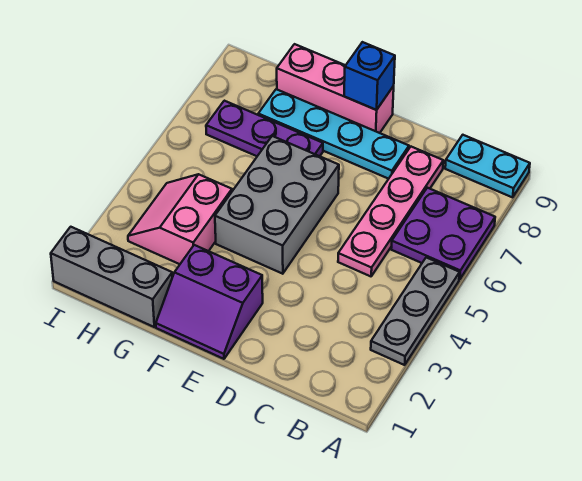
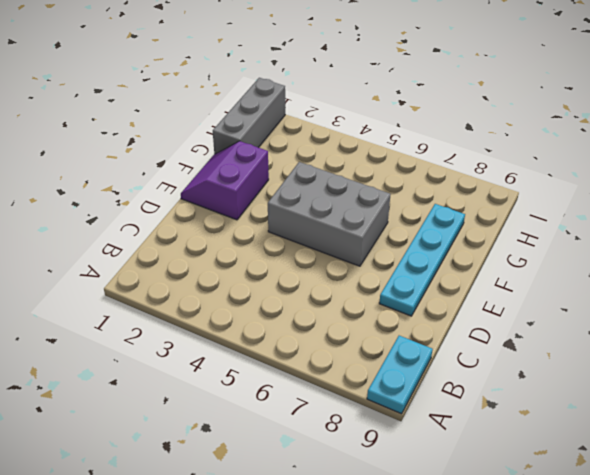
none -> grey plate A3:A5 level 1
none -> purple plate A6:B7 level 1
none -> pink plate C5:C8 level 1

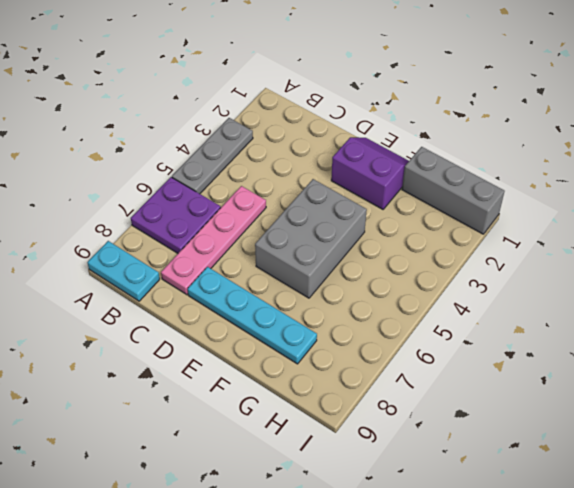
none -> pink brick E9:G9 level 1
none -> purple plate F7:H7 level 1
none -> pink slope G3:H4 level 1 top G

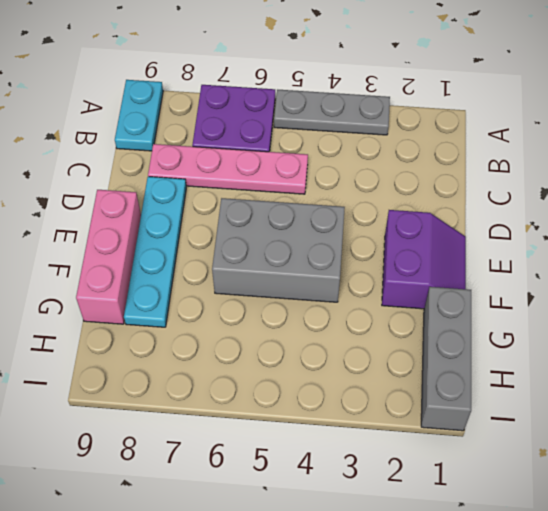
none -> purple plate F7:H7 level 1
none -> pink slope G3:H4 level 1 top G
none -> blue brick E9 level 2

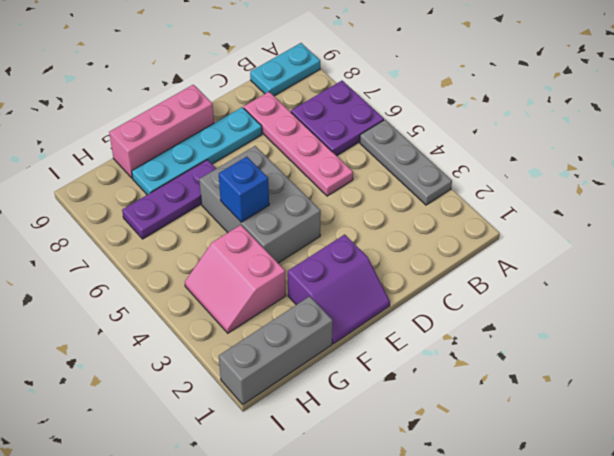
blue brick F5 level 2 -> blue brick E9 level 2

